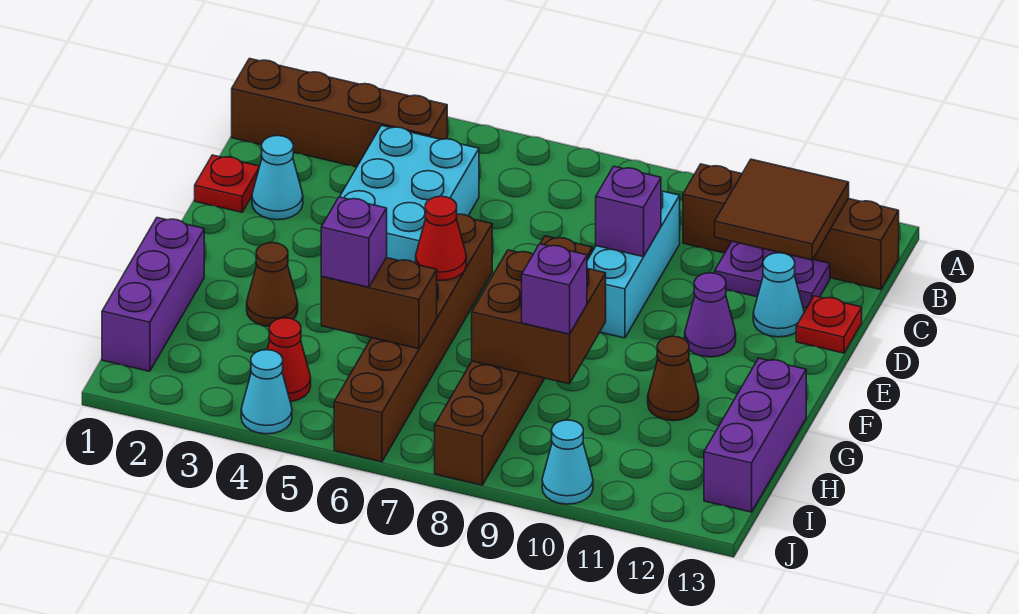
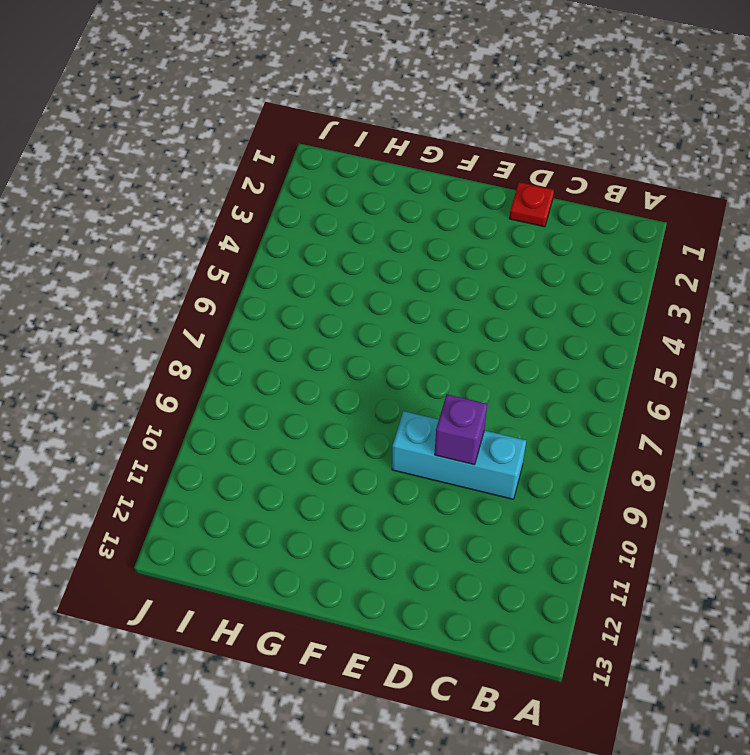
none -> brown brick B1:B4 level 1
none -> brown brick B10:B13 level 1
none -> cyan brick C4:E5 level 1

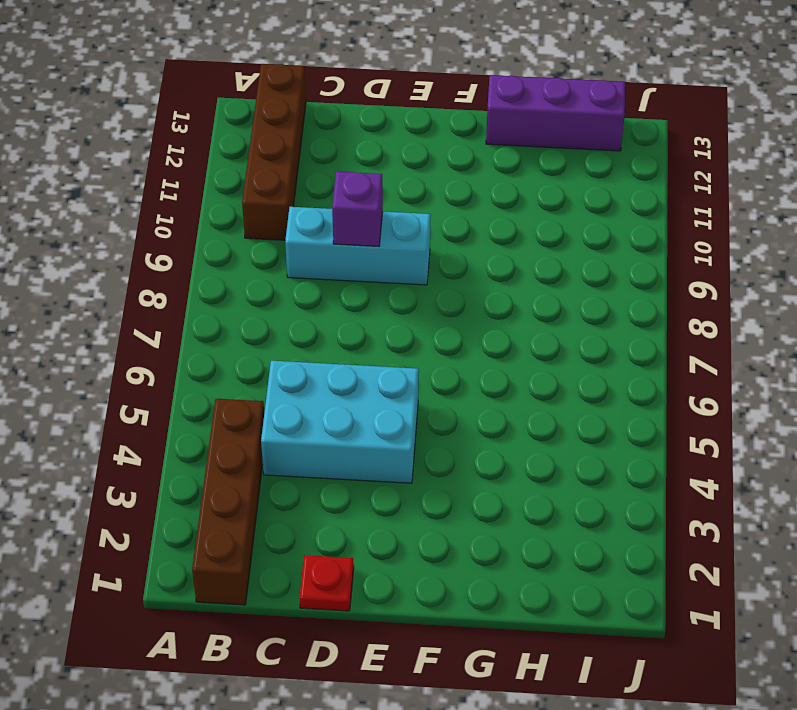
none -> purple plate C11:C12 level 1
none -> cyan cone D2 level 1
none -> cyan cone D12 level 1

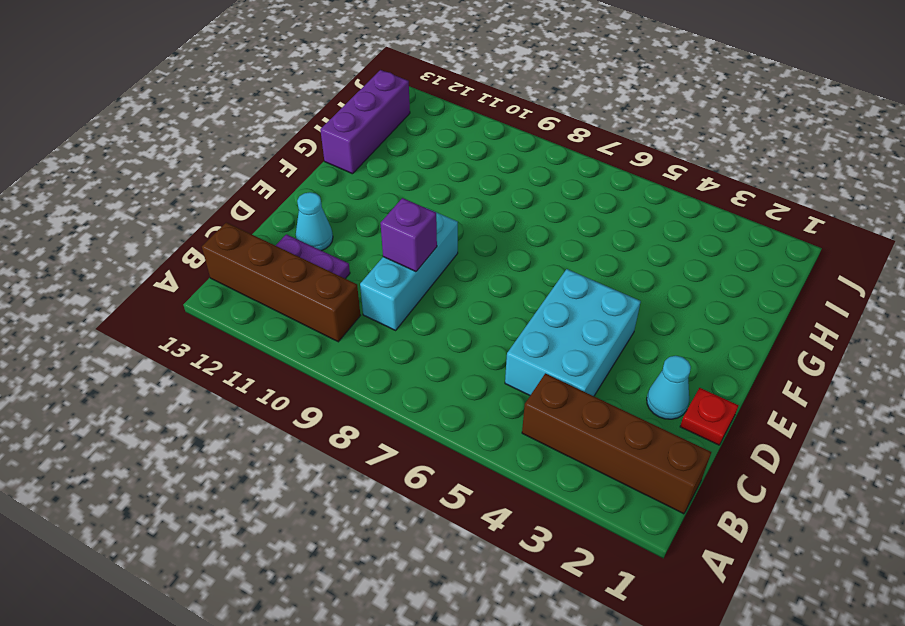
none -> red plate D13 level 1
none -> brown brick E6:J6 level 1
none -> brown brick E8:J8 level 1

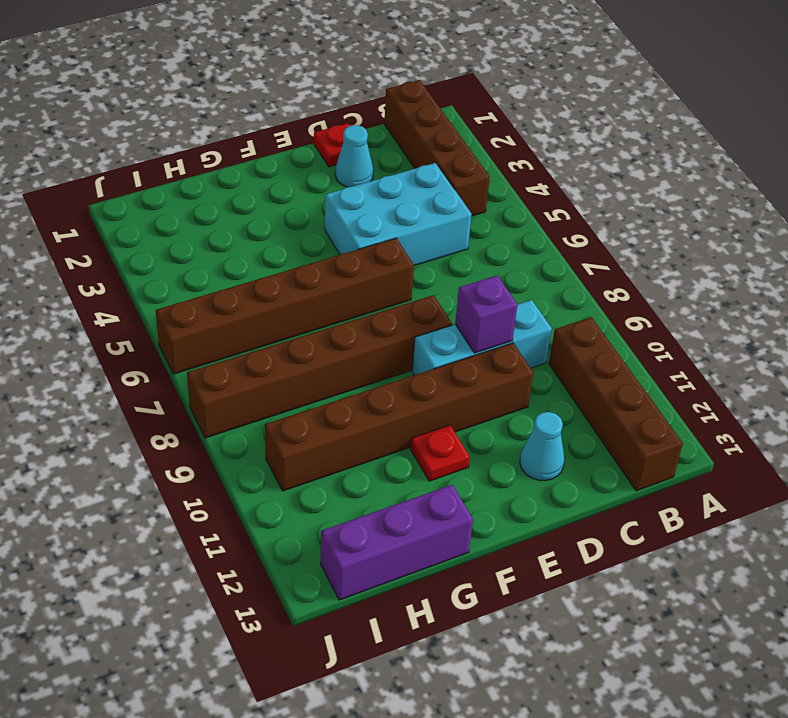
brown brick D10:I10 level 1 -> none
red plate F11 level 1 -> red plate D13 level 1
none -> purple plate C11:C12 level 1
none -> purple cone E11 level 1
none -> purple brick G1:I1 level 1

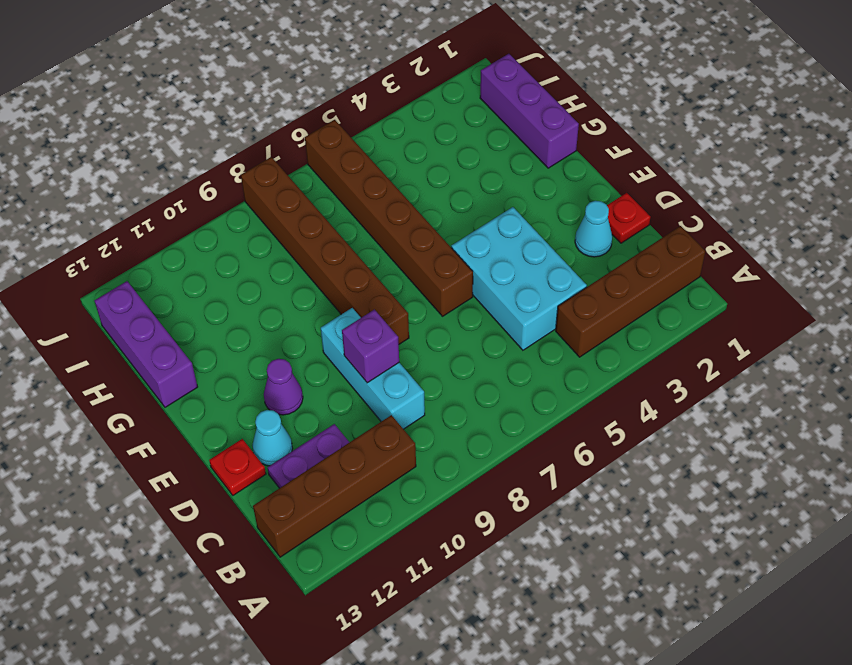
none -> brown cone G3 level 1
none -> brown cone G11 level 1
none -> red cone I4 level 1

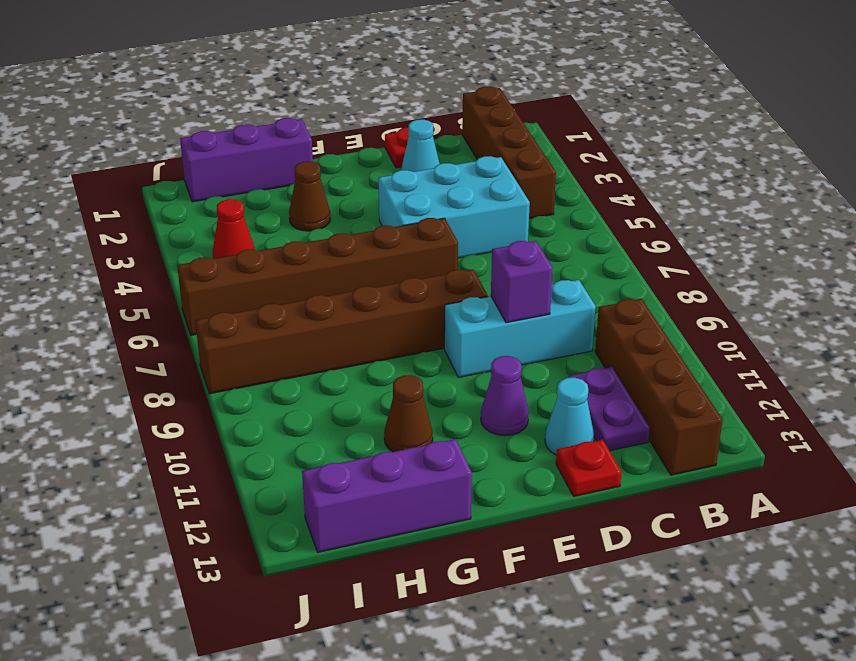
none -> cyan cone J4 level 1
none -> cyan cone J10 level 1
none -> brown tile B11:C12 level 2

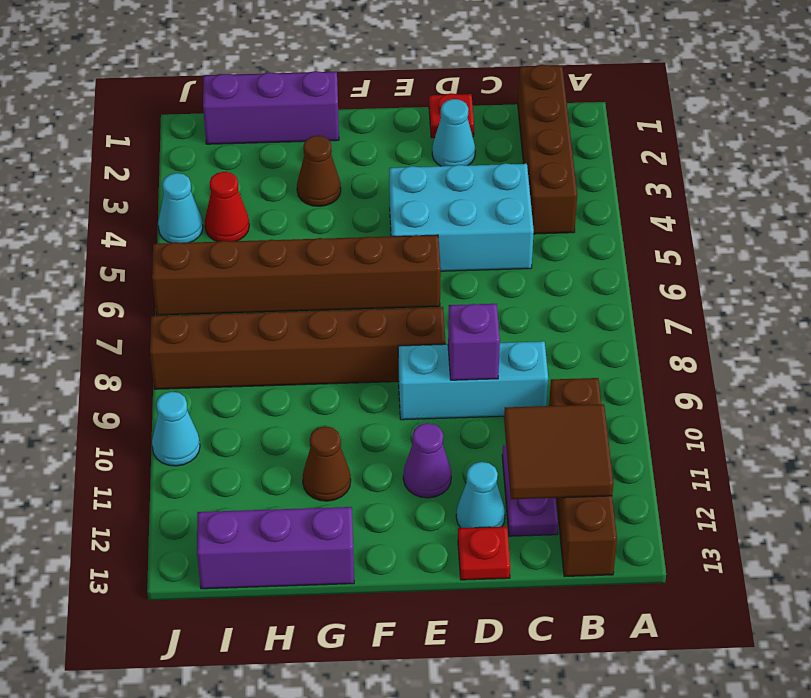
none -> red cone F6 level 2
none -> brown brick G8:H9 level 2
none -> brown brick H5:H6 level 2

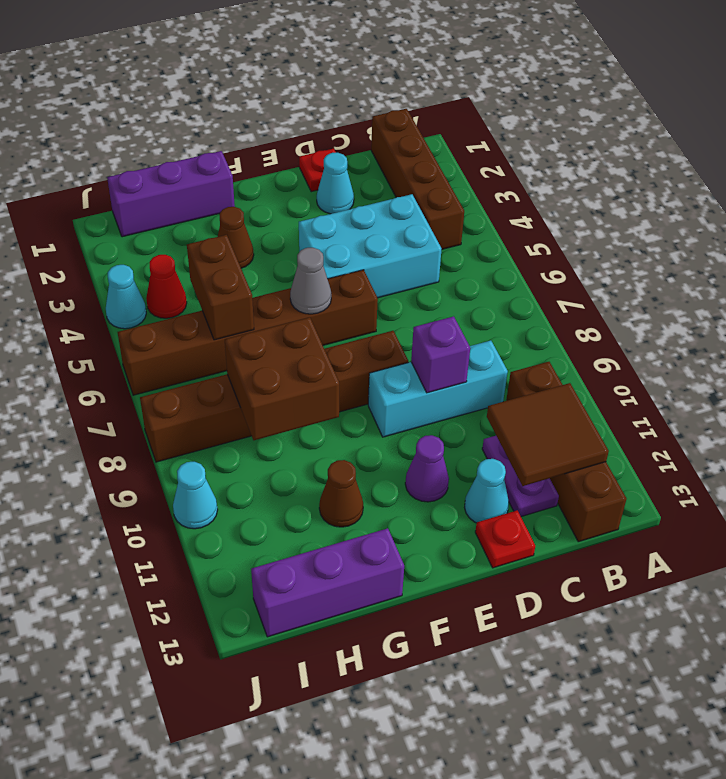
grey cone F6 level 2 -> red cone F6 level 2
none -> purple brick H5 level 3
none -> purple brick H9 level 3

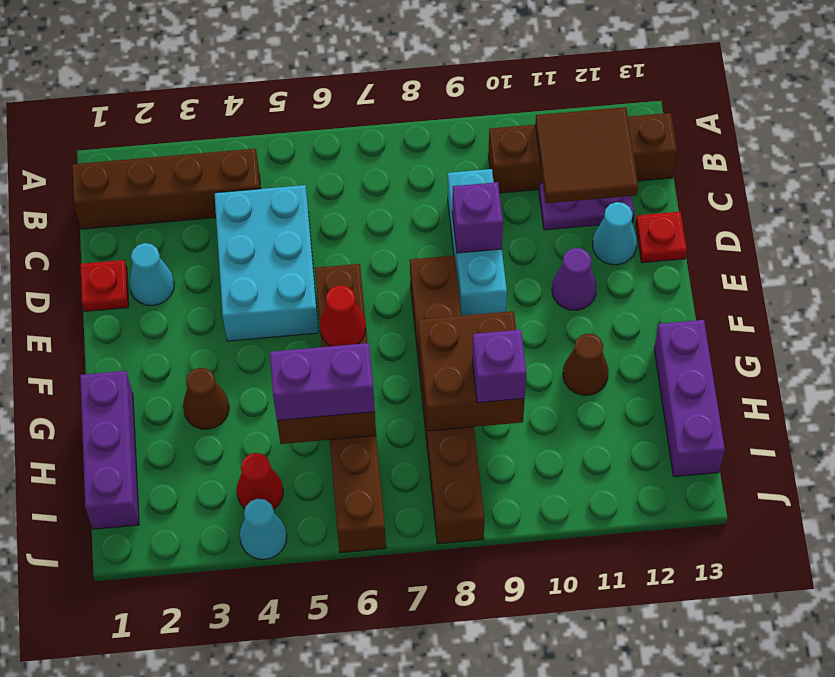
purple brick H5:H6 level 3 -> purple brick H5 level 3
none -> cyan cone J10 level 1

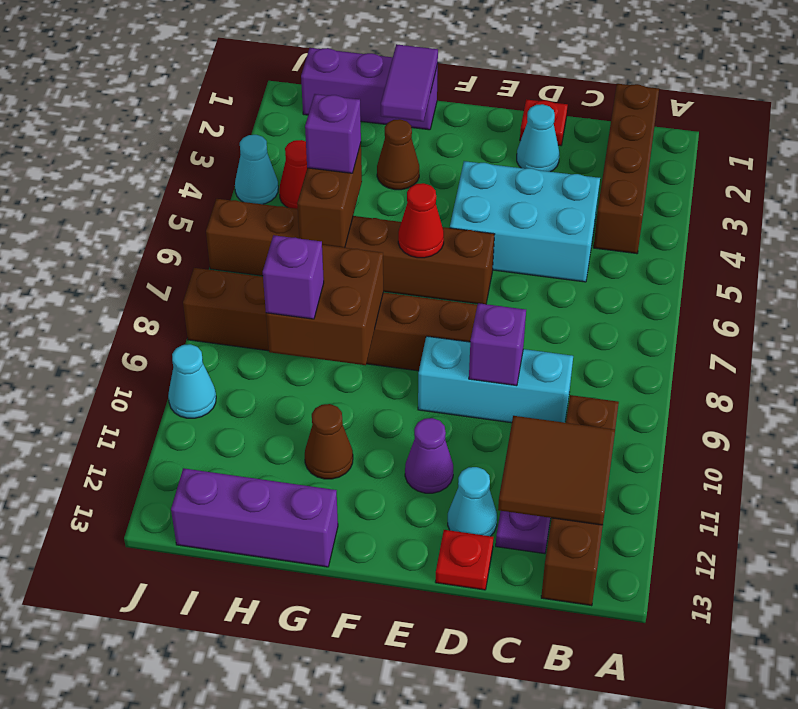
purple tile G1:G2 level 2 -> none

